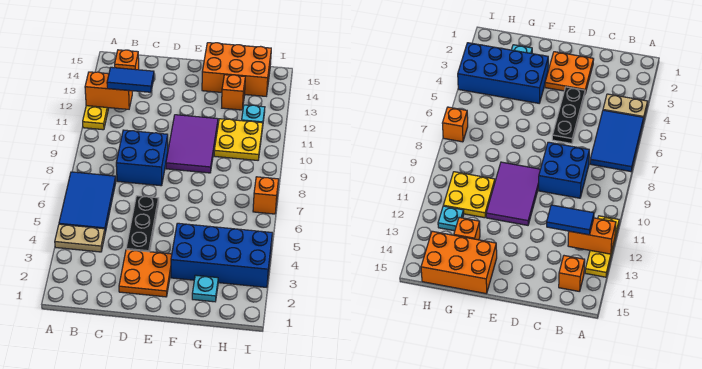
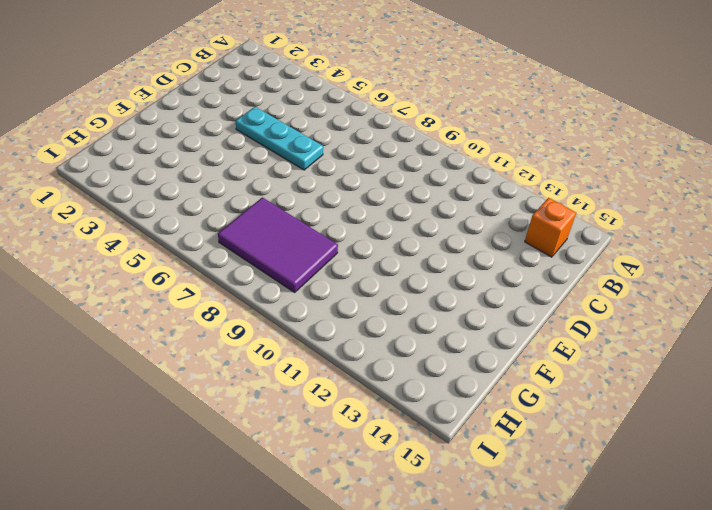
cyan plate D4:D6 level 1 -> black plate D4:D6 level 1
purple tile G7:H9 level 1 -> purple tile E9:F11 level 1
none -> tan plate A4:B4 level 1
none -> blue tile A5:B7 level 1
none -> yellow plate A11:A13 level 1

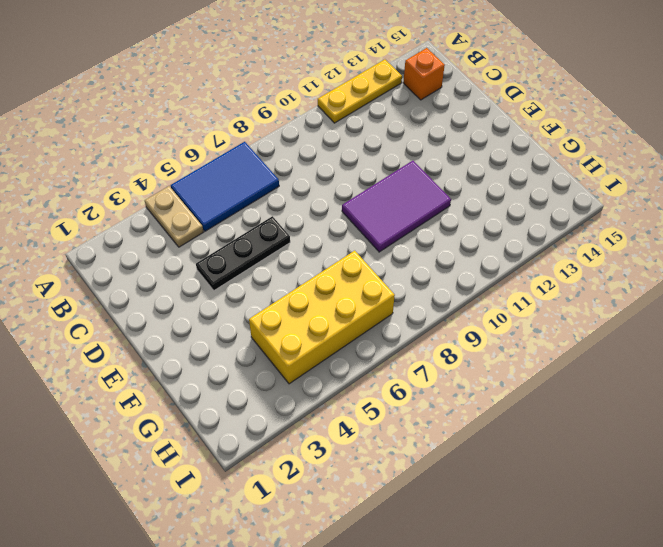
yellow brick G4:H7 level 1 -> blue brick F3:I4 level 1
none -> blue brick C8:D9 level 1
none -> orange plate D2:E3 level 1
none -> orange brick F14:H15 level 1

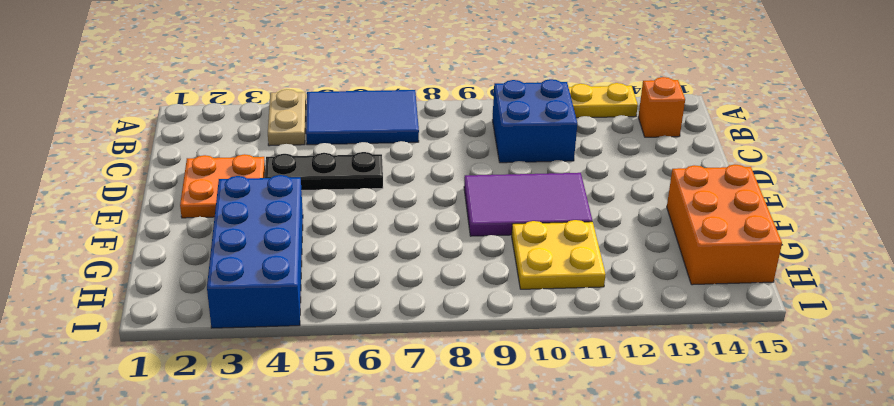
blue brick B10:C11 level 1 -> blue brick C8:D9 level 1
none -> cyan plate G2 level 1
none -> orange brick G13 level 1
none -> cyan plate H12 level 1

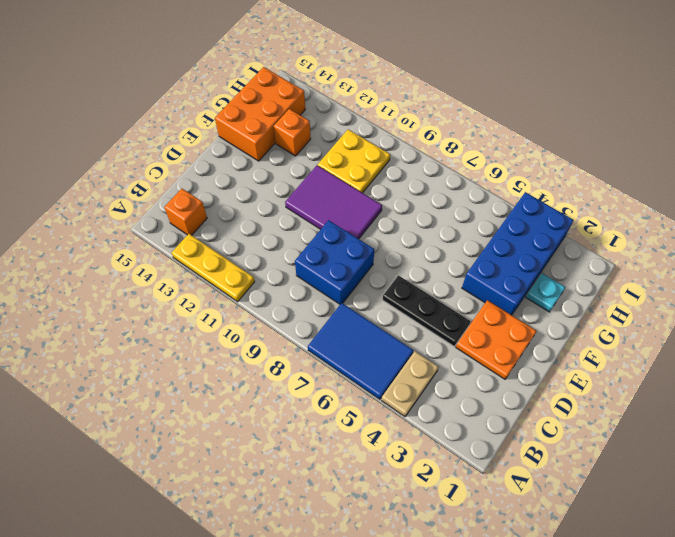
none -> cyan plate H12 level 1
none -> orange brick I7 level 1
none -> orange brick A12:B12 level 2

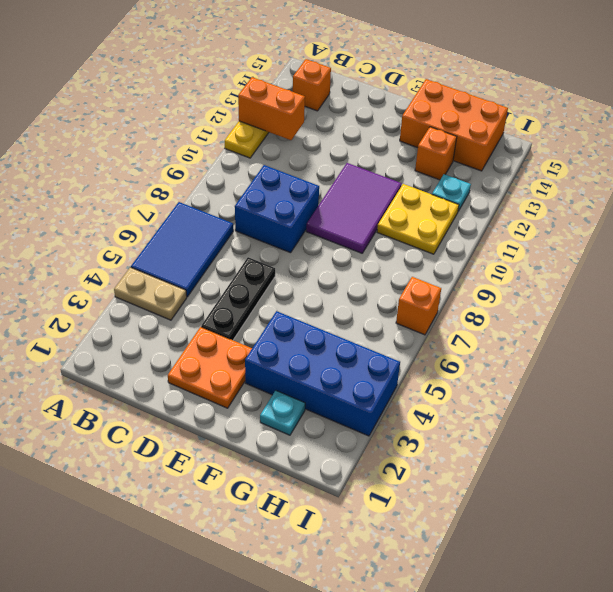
none -> blue tile B12:C12 level 3

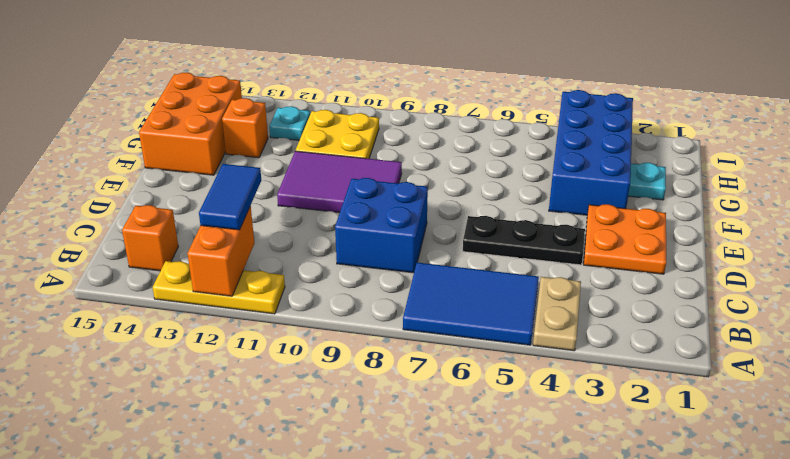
none -> orange brick I7 level 1

